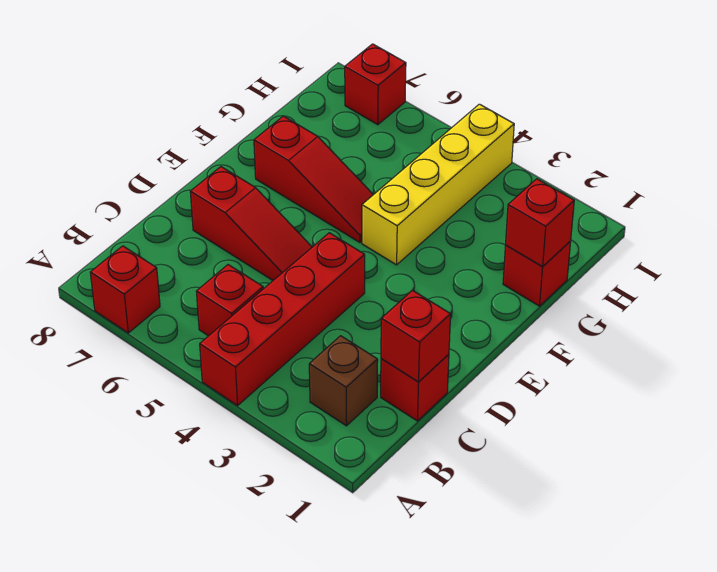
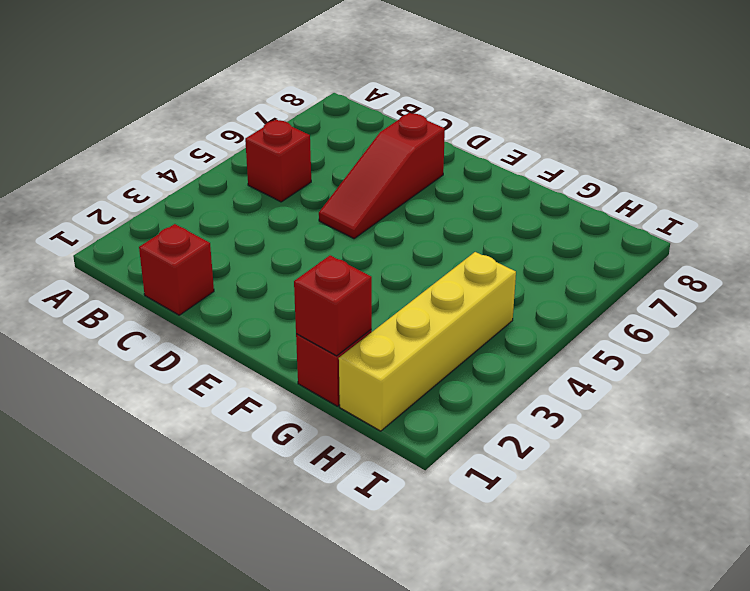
yellow brick H1:H4 level 1 -> yellow brick F4:I4 level 1
none -> red brick A4:D4 level 1
none -> red brick A7 level 1
none -> brown brick B2 level 1

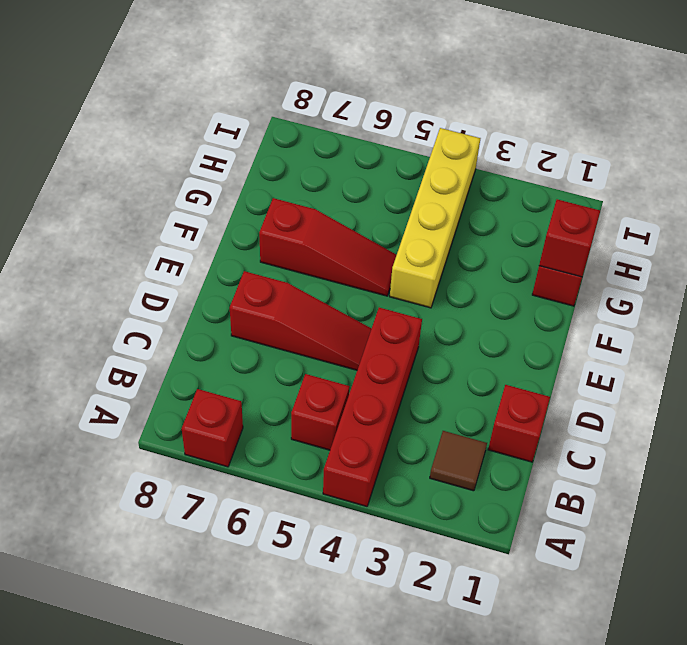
brown tile B2 level 1 -> brown brick B2 level 1
none -> red brick I7 level 1
none -> red brick C1 level 2

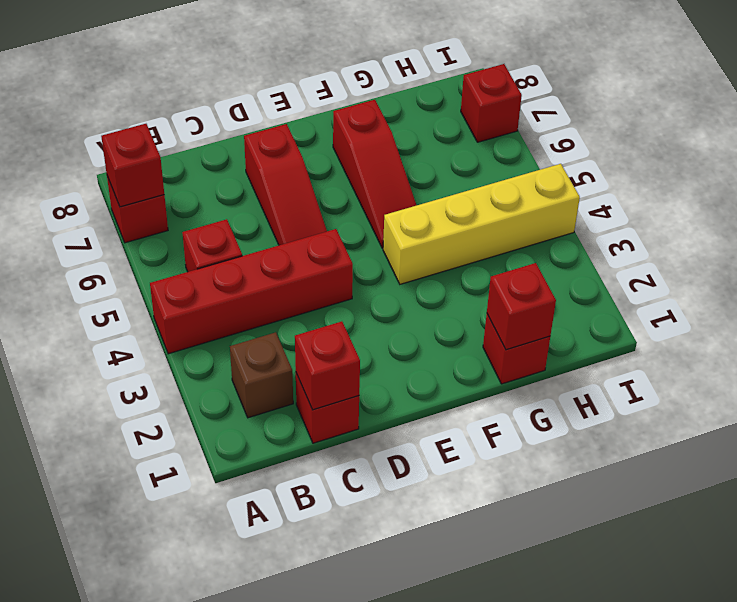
red brick A7 level 2 -> none

